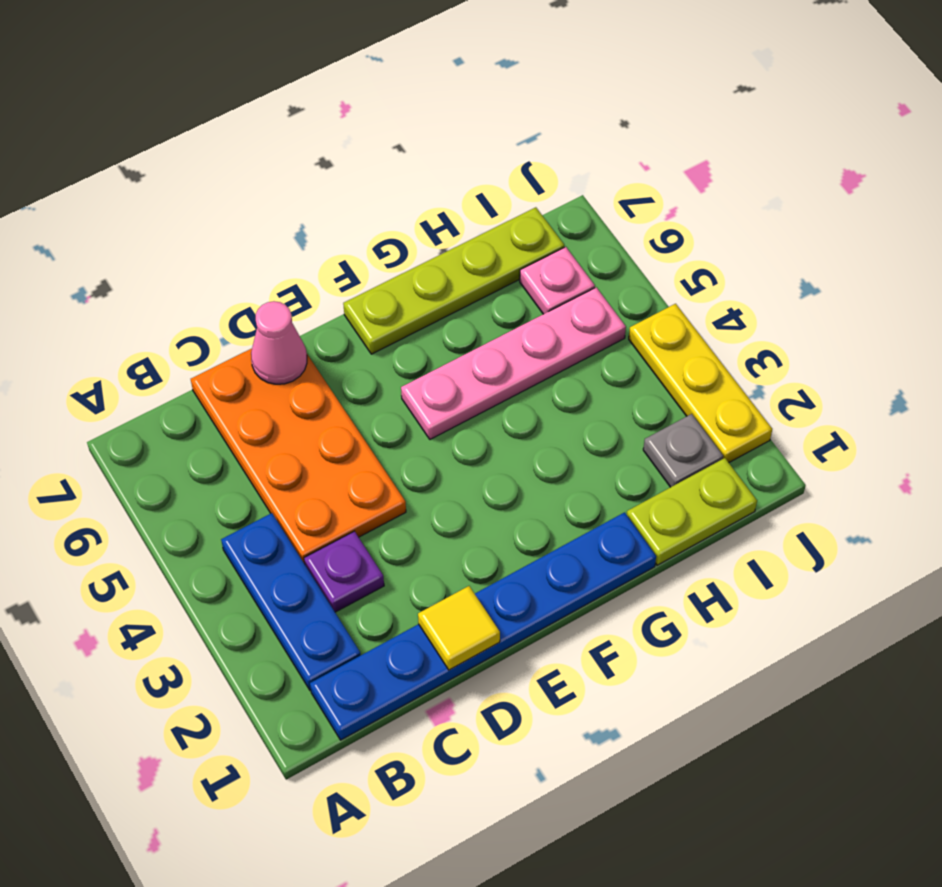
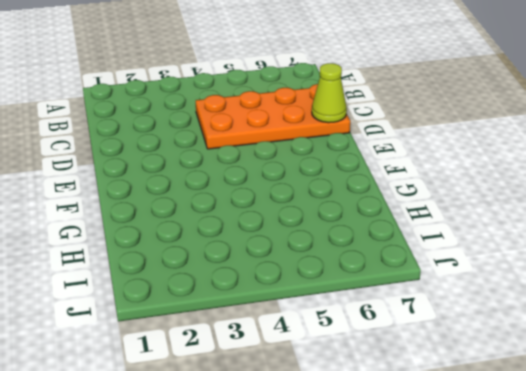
lime cone D7 level 2 -> pink cone D7 level 2
none -> blue plate B1:G1 level 1
none -> blue plate B2:B4 level 1
none -> purple plate C3 level 1

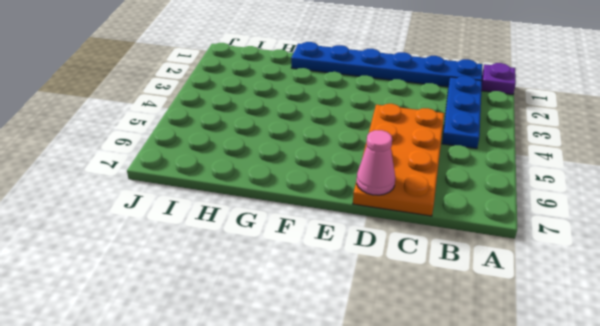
purple plate A1 level 1 -> purple plate C3 level 1
none -> pink plate F5:I5 level 1
none -> lime plate F7:I7 level 1
none -> lime plate H1:I1 level 1

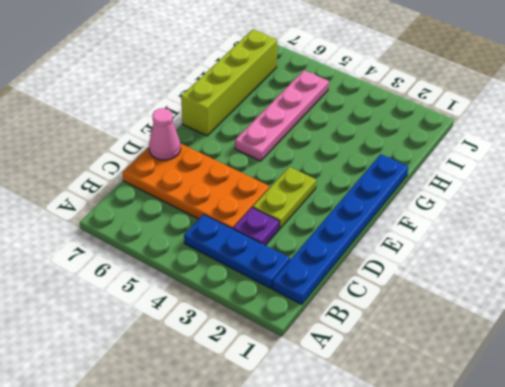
lime plate D3:E3 level 1 -> lime plate H1:I1 level 1
lime brick F7:I7 level 1 -> lime plate F7:I7 level 1
none -> grey plate I2 level 1
none -> pink plate I6 level 1
none -> yellow plate J2:J4 level 1

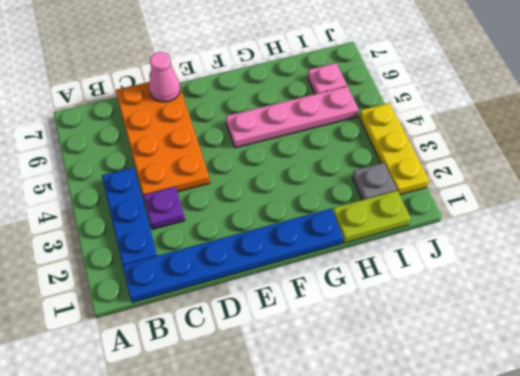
none -> lime plate F7:I7 level 1
none -> yellow tile D1 level 2

